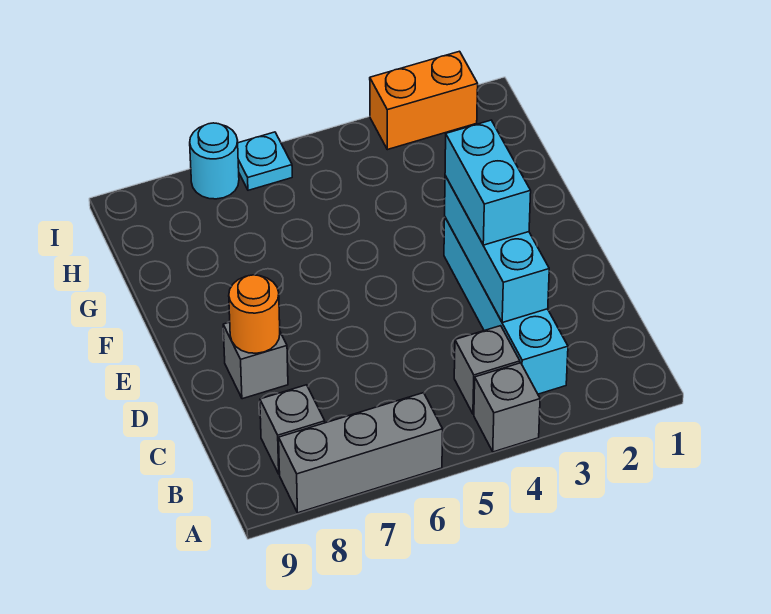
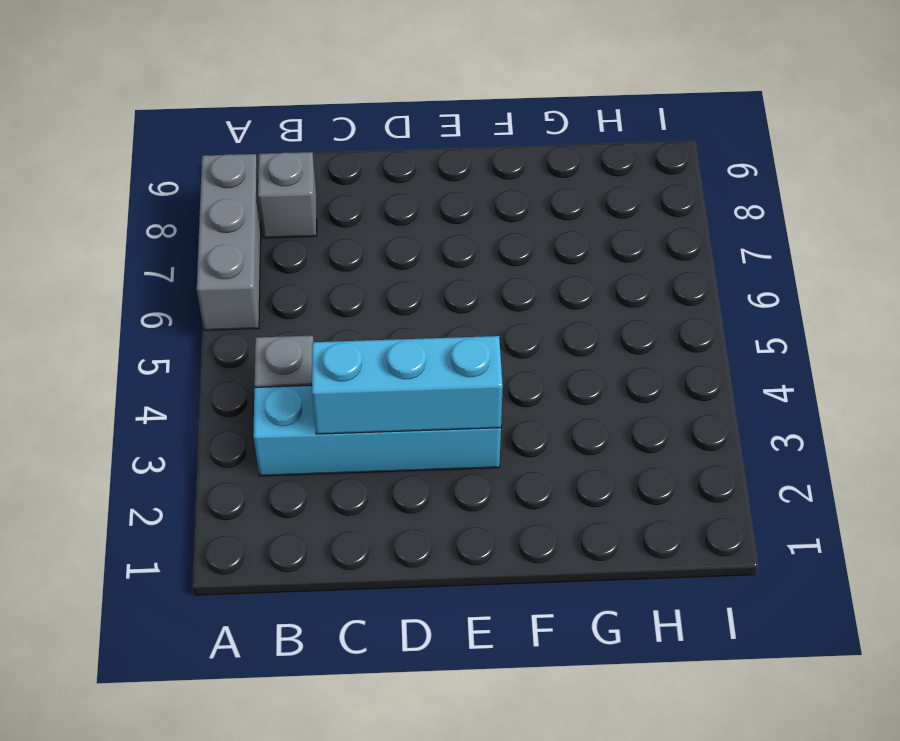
none -> grey brick A4 level 1
none -> grey brick D8 level 1
none -> orange brick I2:I3 level 1

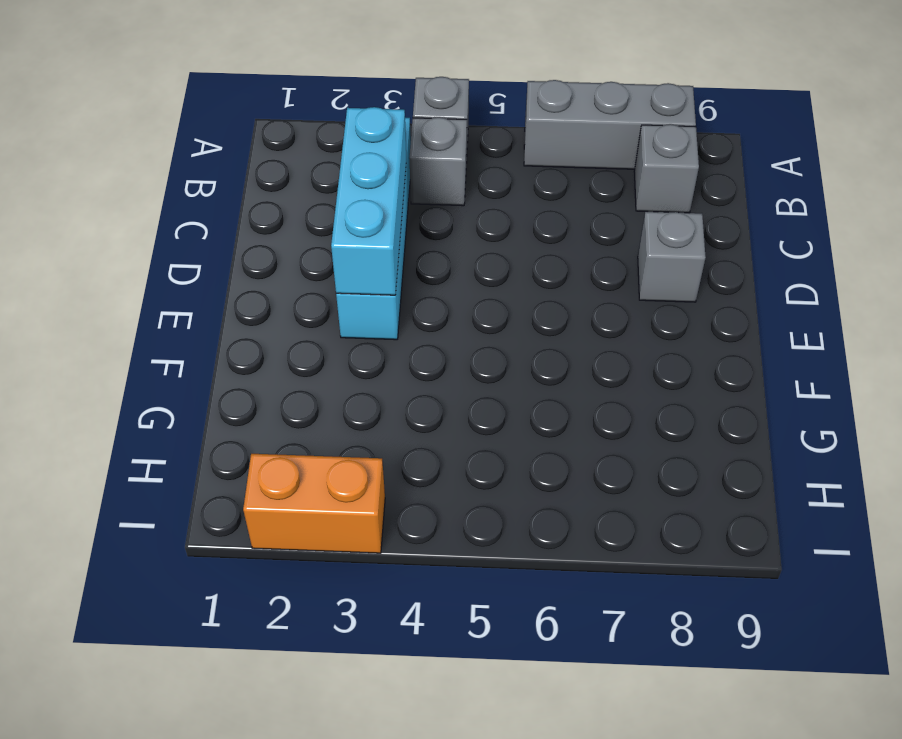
none -> cyan plate I6 level 1
none -> cyan round brick I7 level 1
none -> orange round brick D8 level 2

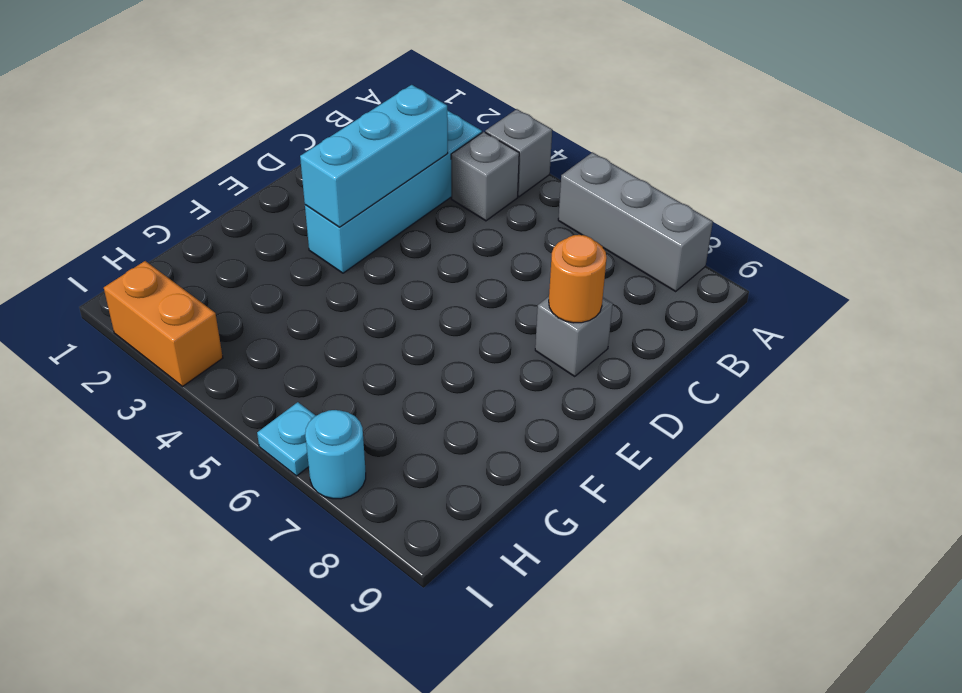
none -> grey brick B8 level 1
none -> cyan brick D3:E3 level 3

